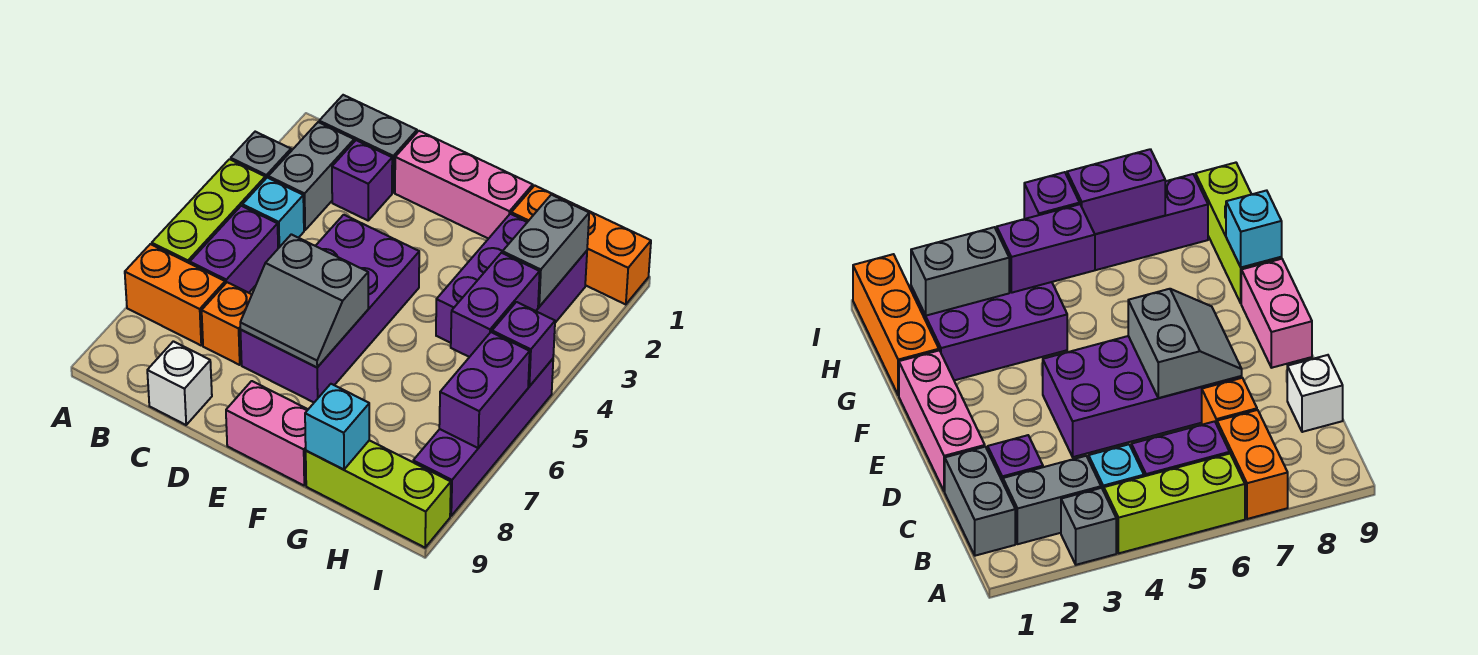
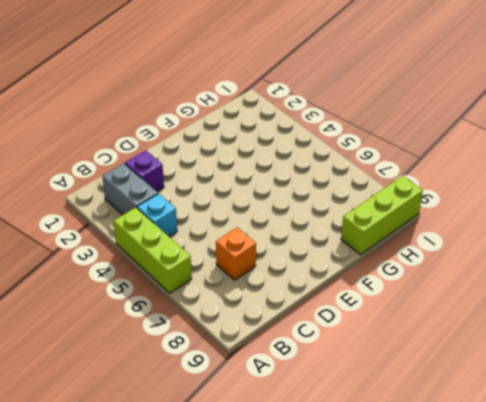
none -> grey brick A3 level 1
none -> orange brick A7:B7 level 1
none -> grey brick B1:C1 level 1

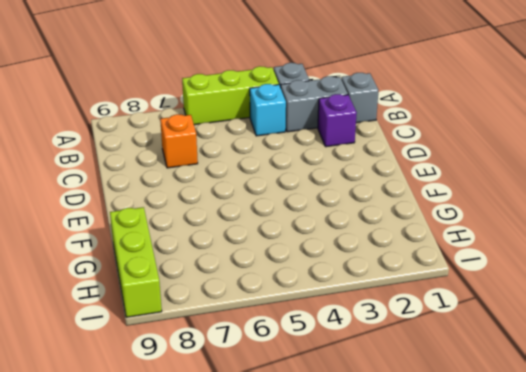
grey brick B1 level 1 -> grey brick B1:C1 level 1
none -> orange brick A7:B7 level 1
none -> purple brick B5:B6 level 1
none -> white brick C9 level 1

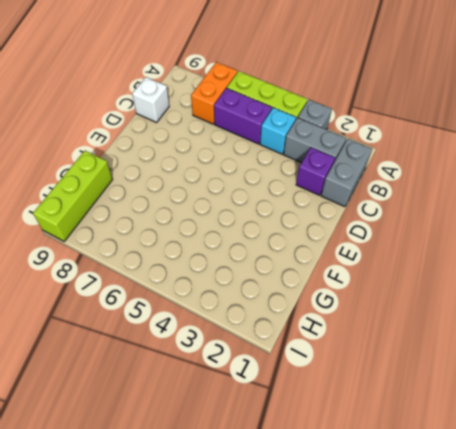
none -> orange brick C7 level 1
none -> pink brick D1:F1 level 1
none -> purple brick D4:E7 level 1

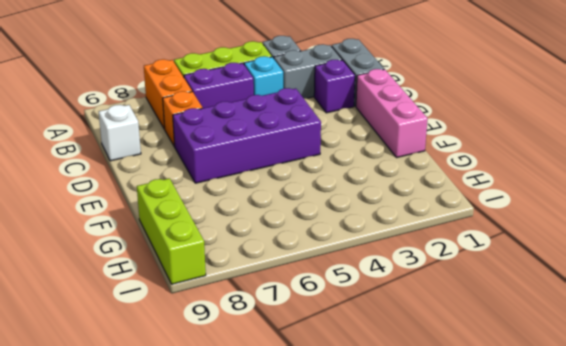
none -> pink brick E9:F9 level 1
none -> orange brick G1:I1 level 1
none -> purple brick G2:H4 level 1

